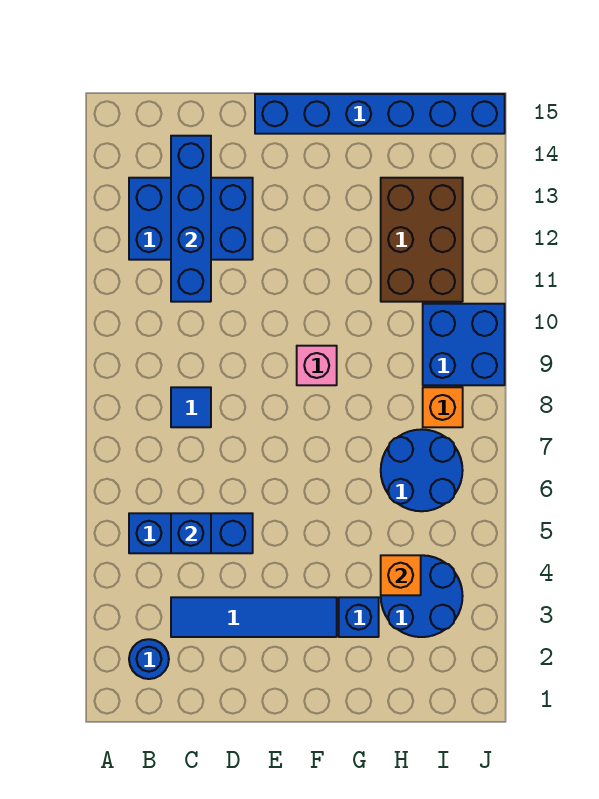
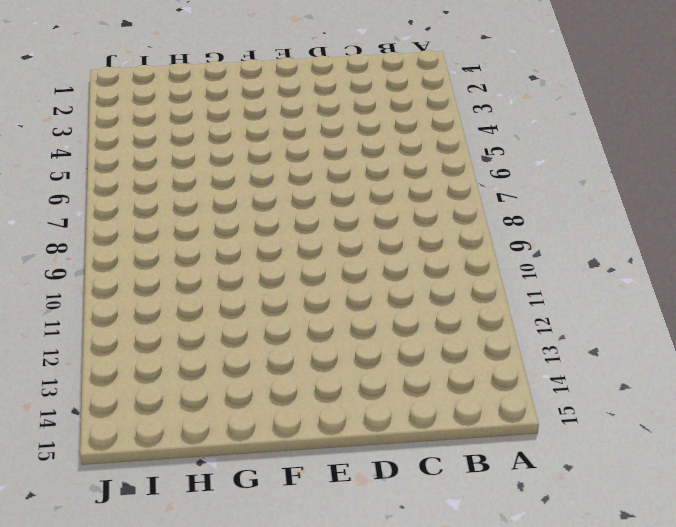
none -> blue round brick B2 level 1
none -> blue brick B5:D5 level 1
none -> blue brick B12:D13 level 1

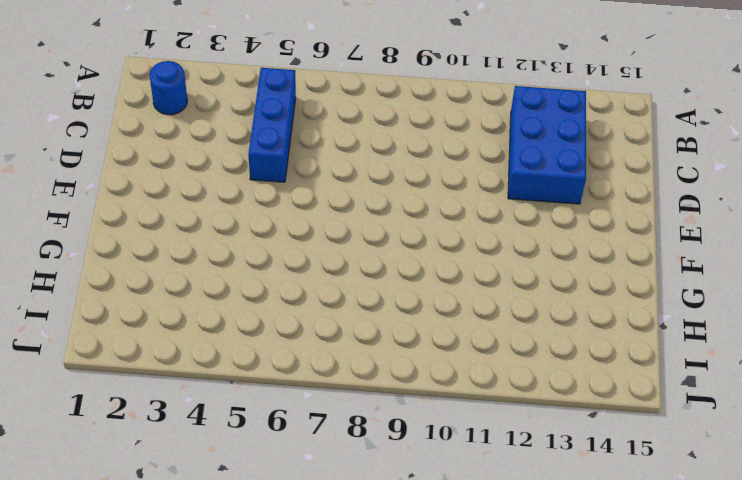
none -> blue tile C3:F3 level 1
none -> blue tile C8 level 1
none -> blue brick E15:J15 level 1

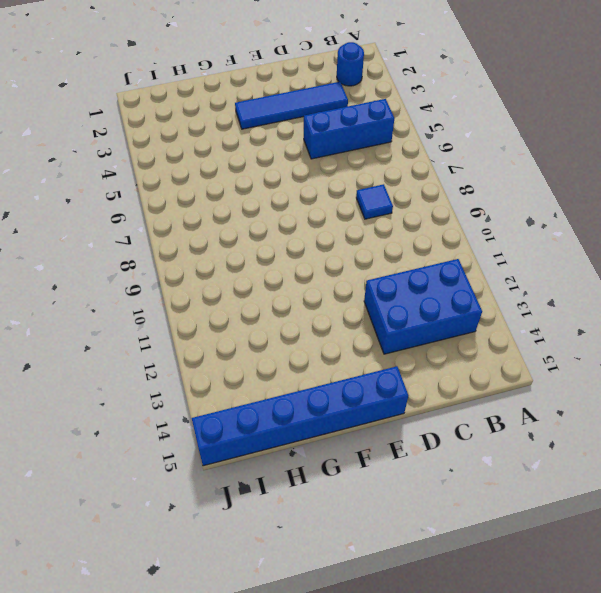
none -> pink brick F9 level 1
none -> blue brick G3 level 1
none -> blue round brick H3:I4 level 1

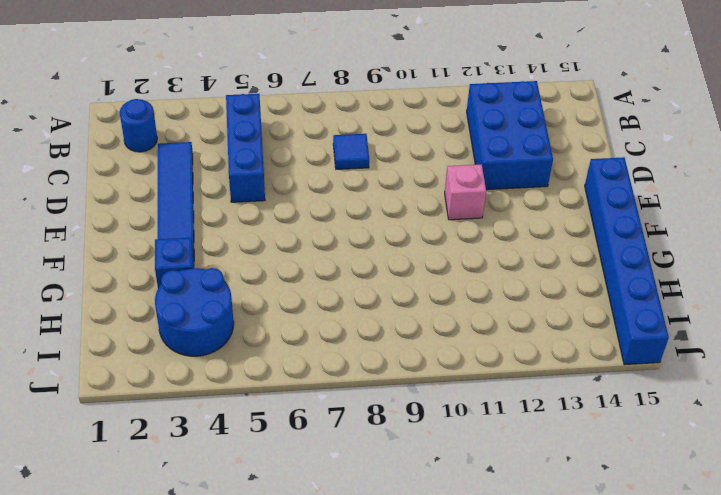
pink brick E11 level 1 -> pink brick F9 level 1
none -> blue round brick H6:I7 level 1
none -> brown brick H11:I13 level 1
none -> orange brick I8 level 1

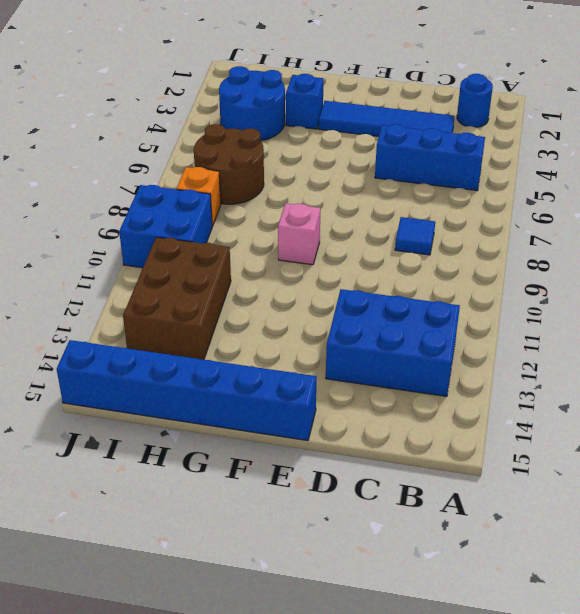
brown round brick H6:I7 level 1 -> blue round brick H6:I7 level 1
none -> blue brick C5 level 2
none -> blue brick C11:C14 level 2
none -> orange brick H4 level 2

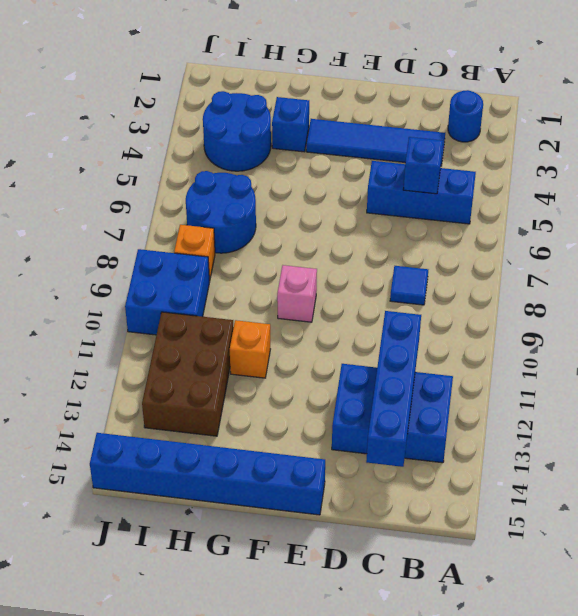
orange brick G11 level 1 -> orange brick H4 level 2

